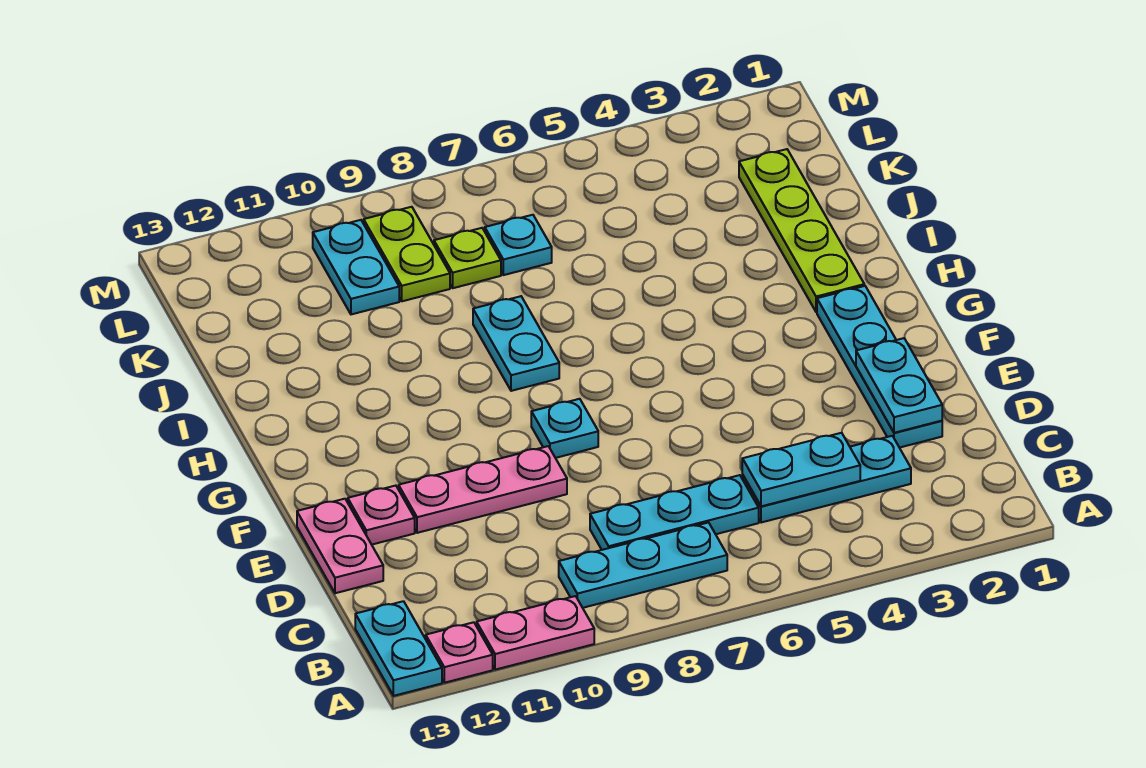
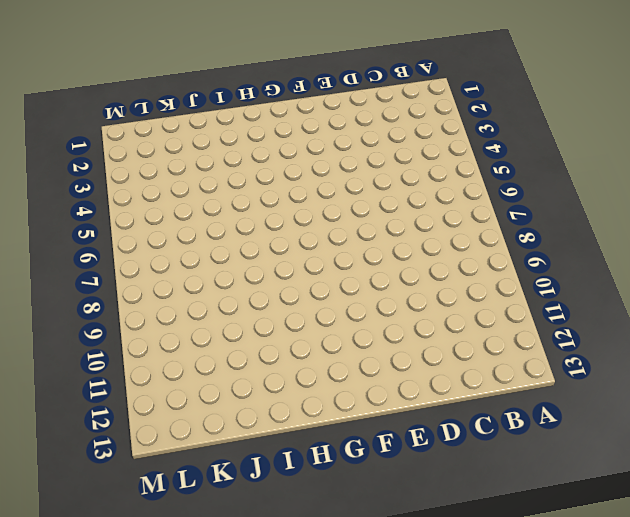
none -> pink plate A10:A11 level 1
none -> pink plate A12 level 1
none -> cyan plate A13:B13 level 1

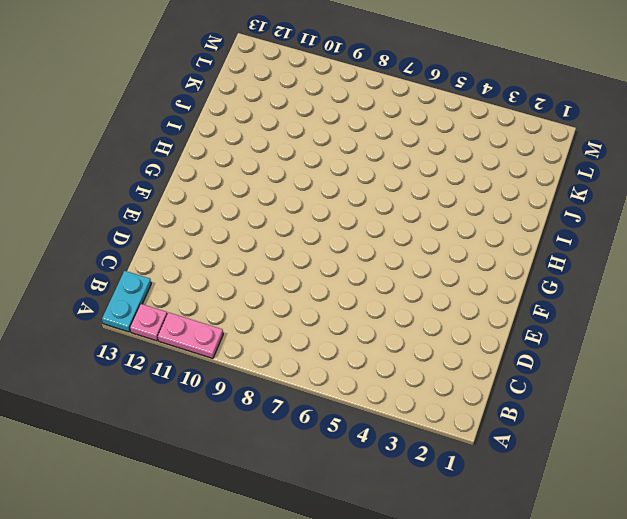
none -> cyan plate B7:B9 level 1
none -> cyan plate C3:C5 level 1
none -> cyan plate C6:C8 level 1

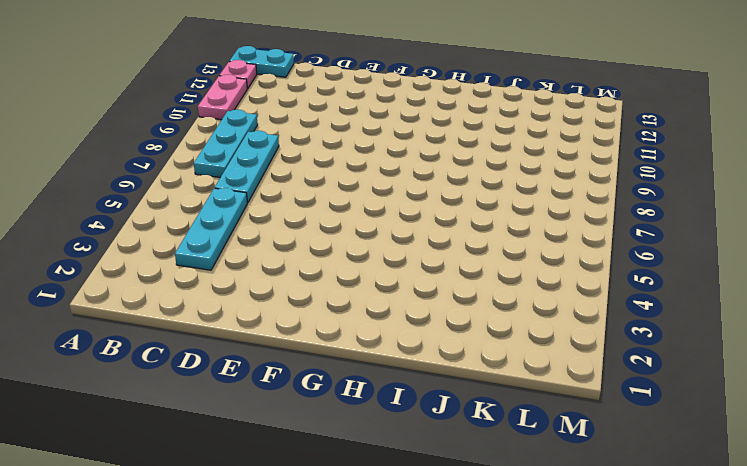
none -> cyan plate D2:G2 level 1
none -> pink plate D13:E13 level 1
none -> pink plate E9:E11 level 1

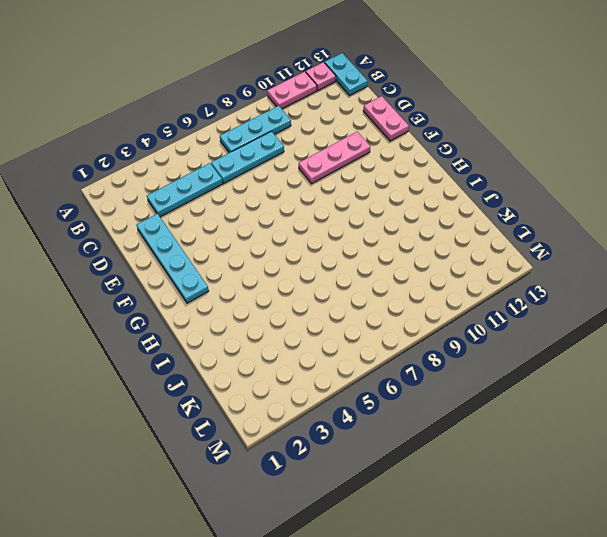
none -> pink plate E12 level 1
none -> cyan plate F8 level 1
none -> lime plate H2:K2 level 1

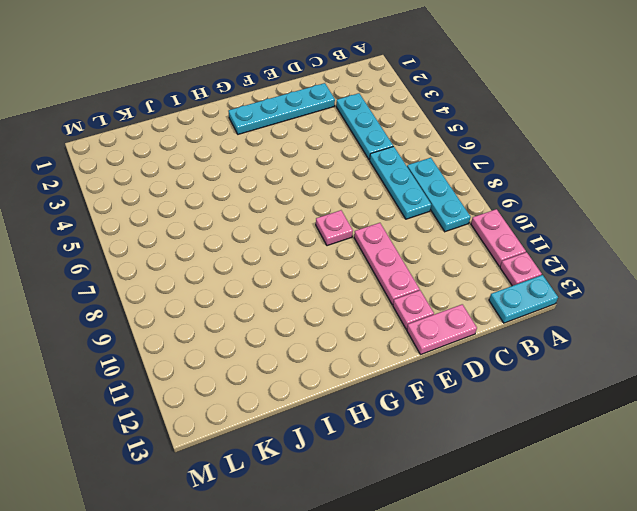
pink plate F8 level 1 -> cyan plate F8 level 1
none -> lime plate H2:K2 level 1
none -> cyan plate H8:I8 level 1
none -> cyan plate K7 level 1

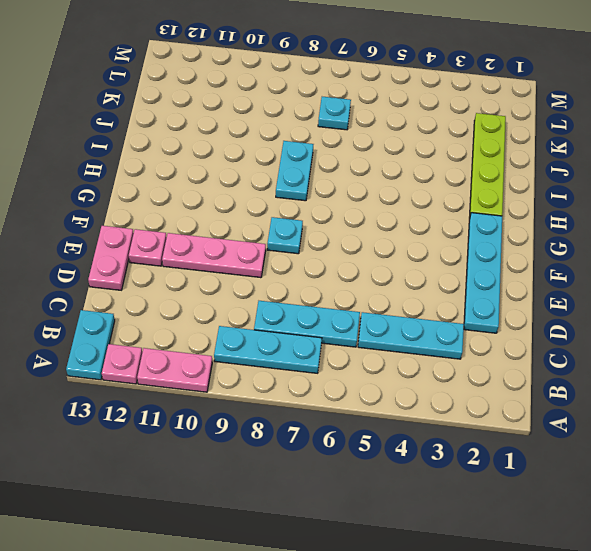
none -> lime plate K8 level 1
none -> lime plate K9:L9 level 1
none -> cyan plate K10:L10 level 1

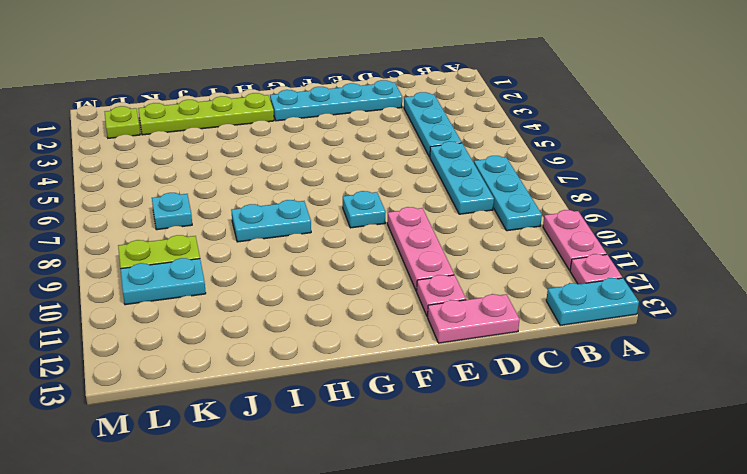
lime plate L2 level 1 -> lime plate K8 level 1
none -> cyan plate C4:C5 level 2
none -> cyan plate D2:E2 level 2

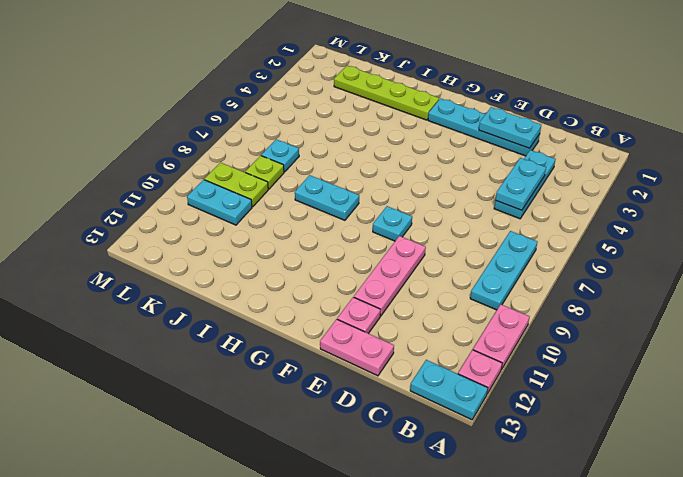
none -> cyan plate C6:C8 level 1

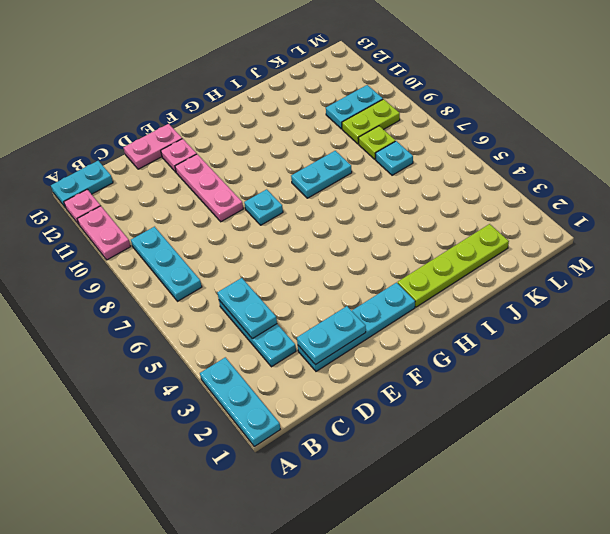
cyan plate A1:A3 level 1 -> cyan plate C6:C8 level 1

